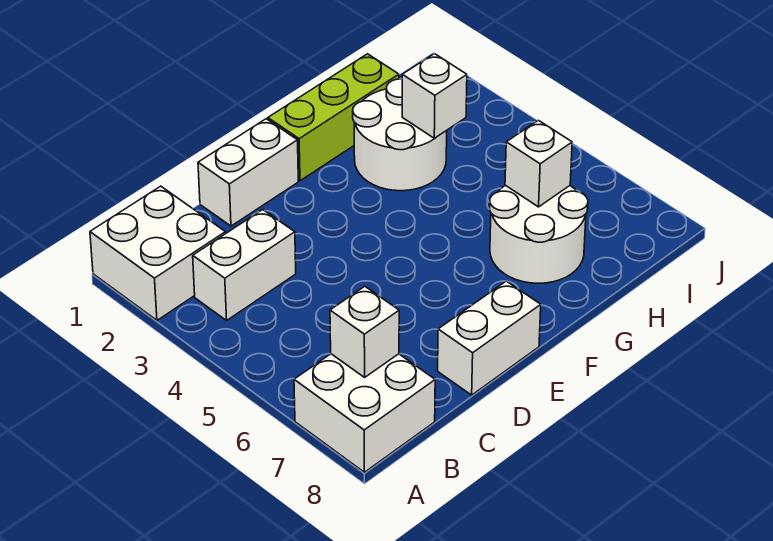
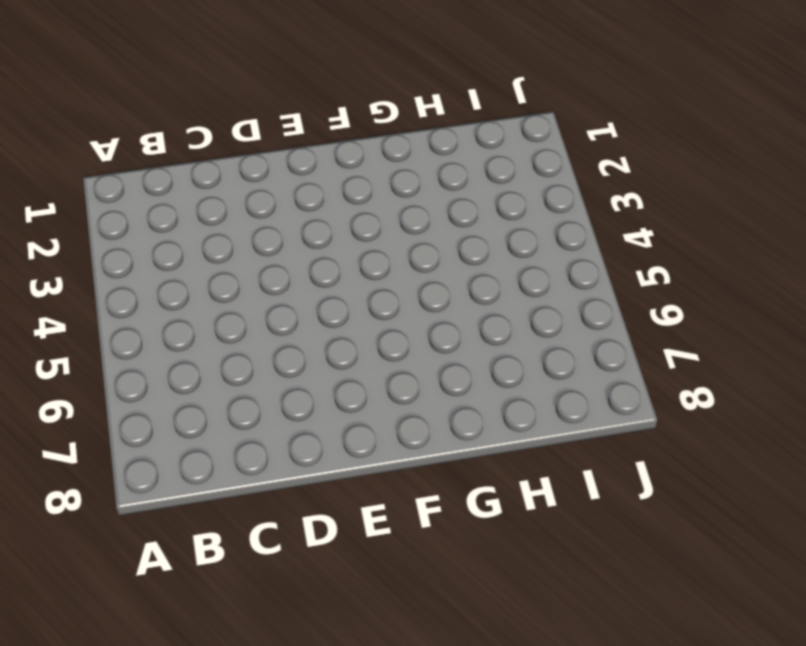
none -> white brick A1:B2 level 1
none -> white brick A7:B8 level 1

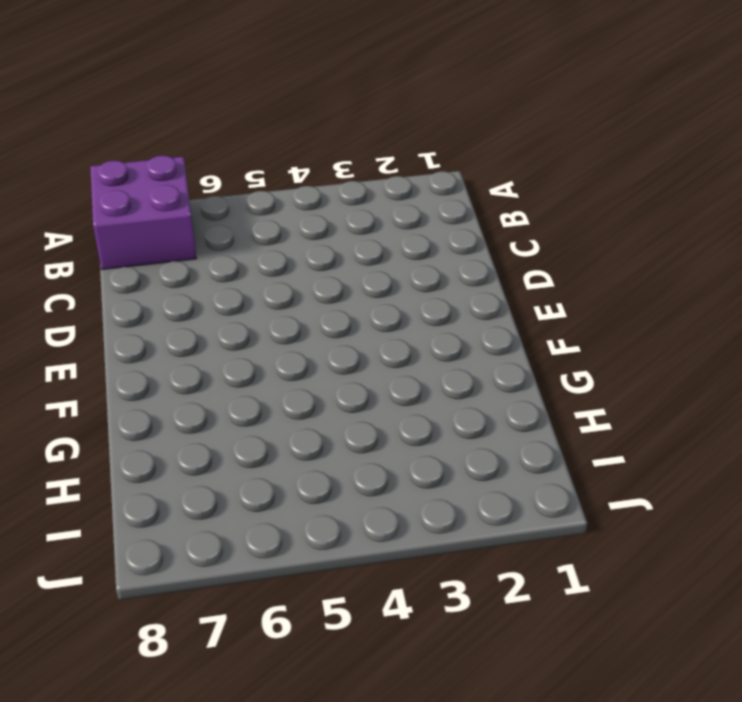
purple brick A7:B8 level 1 -> white brick A7:B8 level 1
none -> white brick A1:B2 level 1
none -> white brick B3:C3 level 1

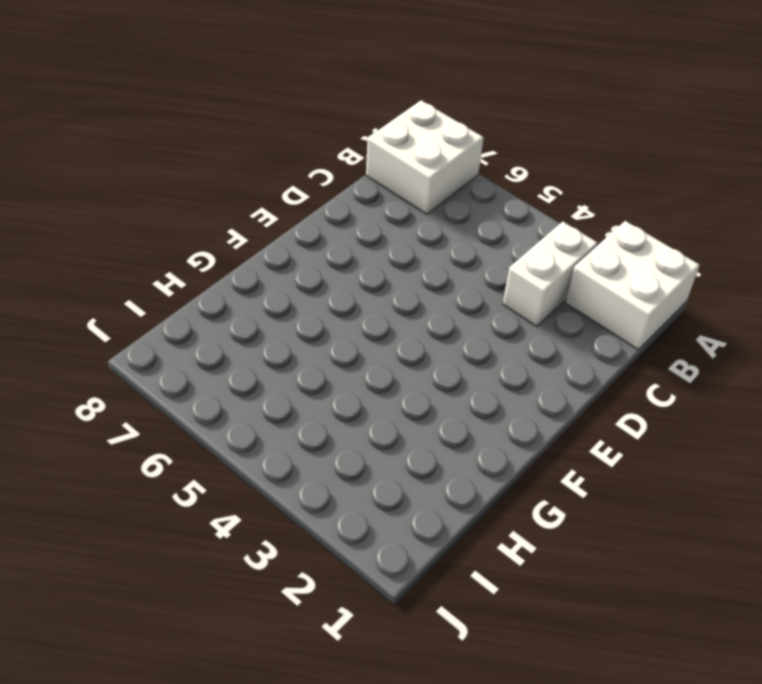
none -> white brick D1:E1 level 1
none -> white brick D8:E8 level 1

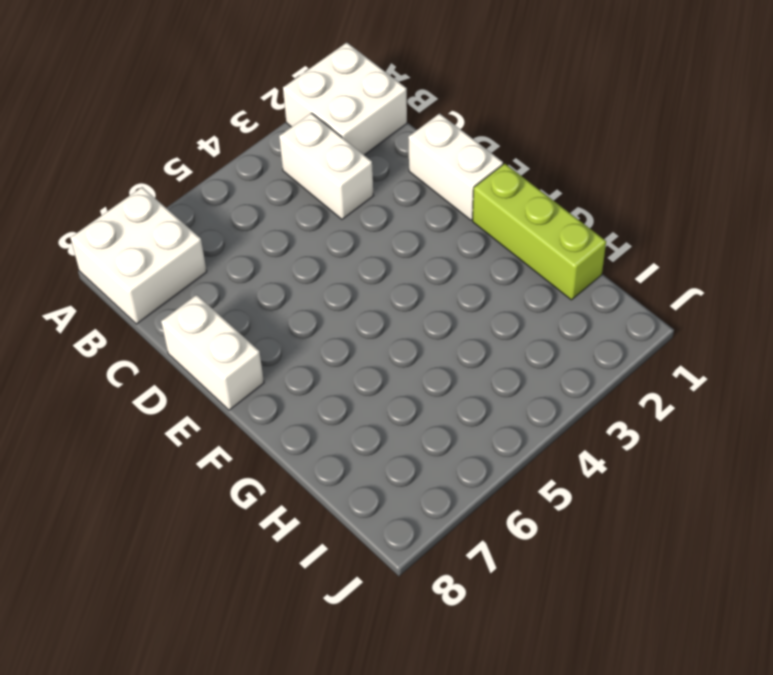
none -> white round brick G2:H3 level 1
none -> white round brick G6:H7 level 1

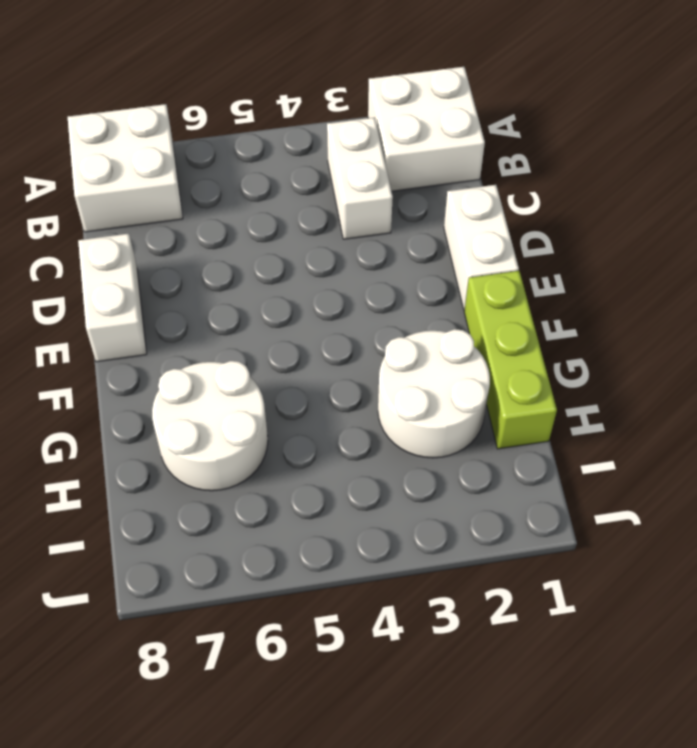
none -> white brick B7 level 2
none -> white brick H3 level 2

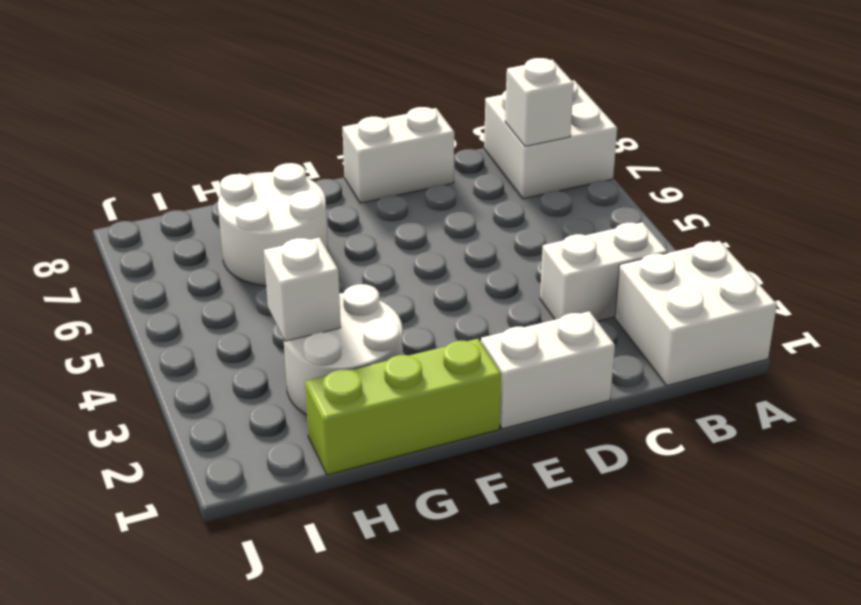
none -> white brick H6 level 2

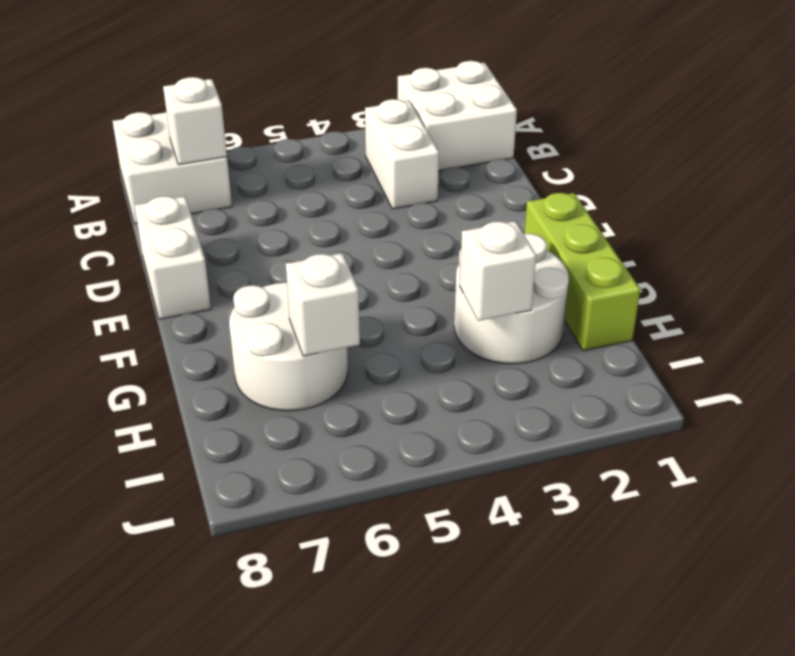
none -> white brick D1:E1 level 1

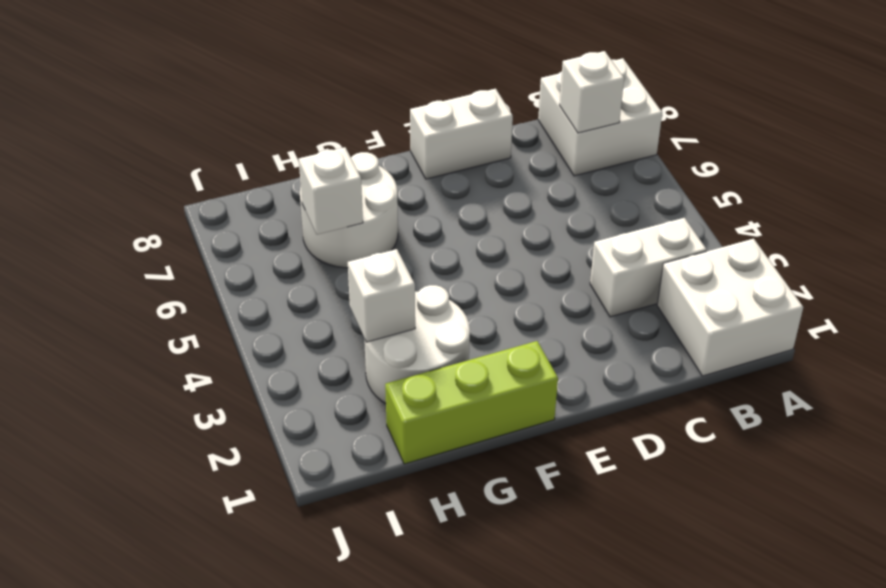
none -> white brick D1:E1 level 1

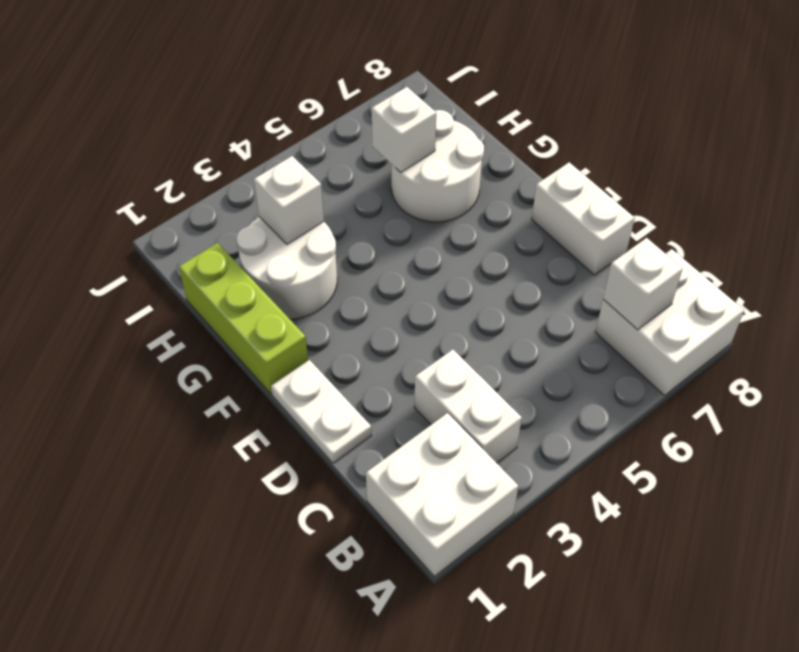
white plate D1:E1 level 1 -> white brick D1:E1 level 1

